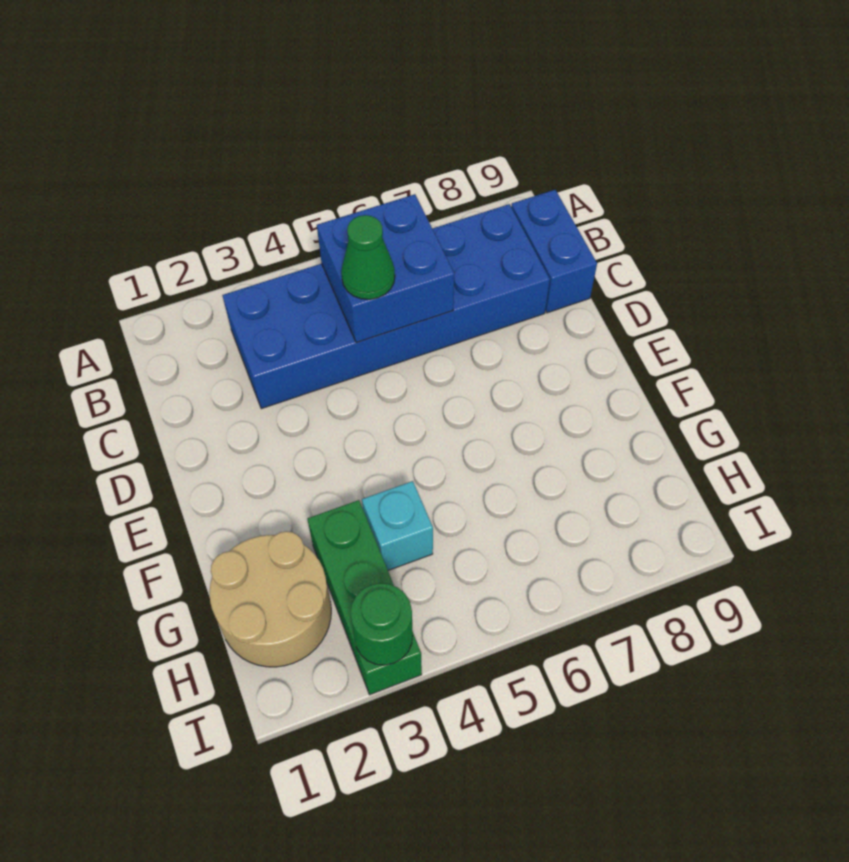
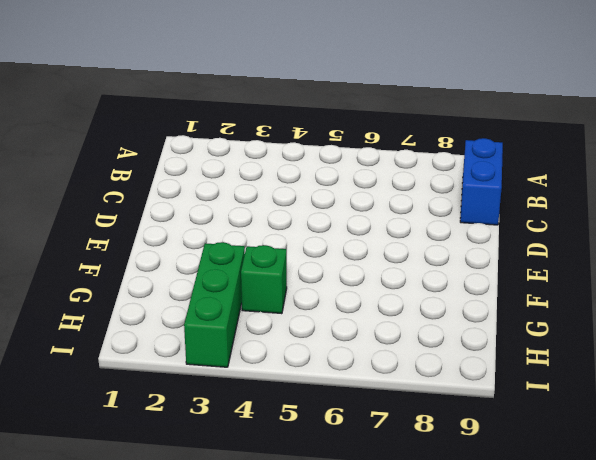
green brick G4 level 1 -> cyan brick G4 level 1
none -> blue brick B3:C8 level 1
none -> tan round brick G1:H2 level 1

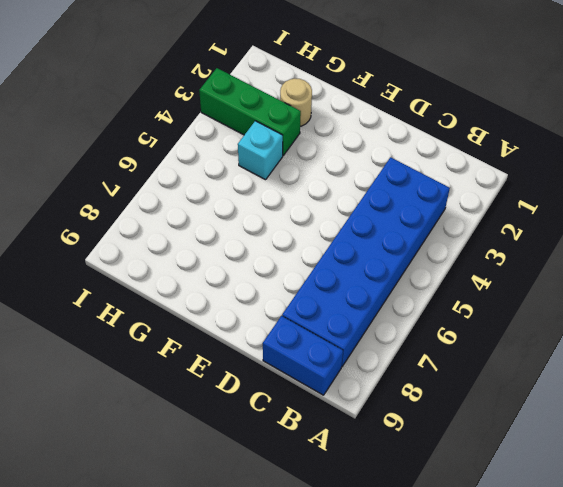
tan round brick G2 level 1 -> tan round brick G1:H2 level 1
none -> blue brick B5:C6 level 2
none -> green round brick I3 level 2

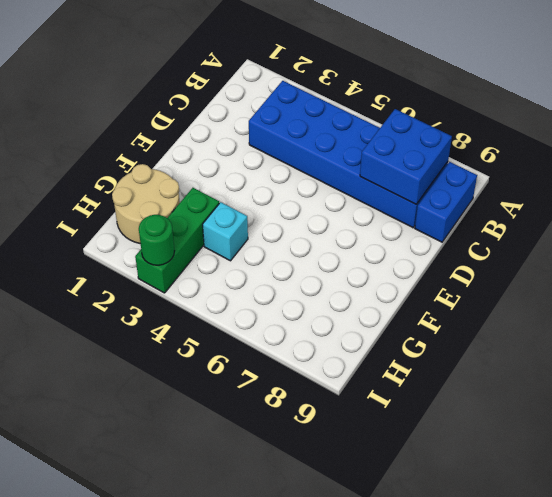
blue brick B7:C8 level 2 -> blue brick B5:C6 level 2
none -> green cone C5 level 3

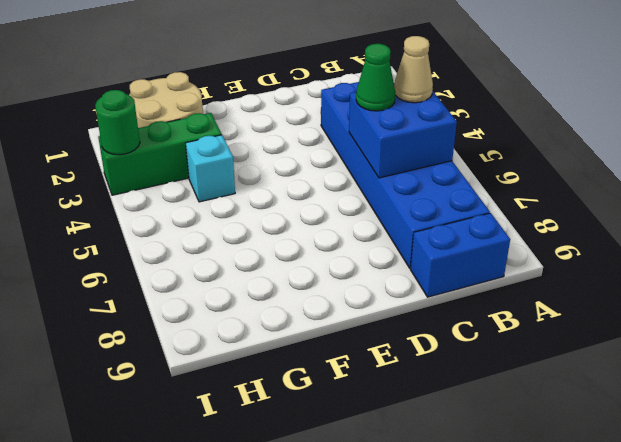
tan cone B5 level 3 -> none

